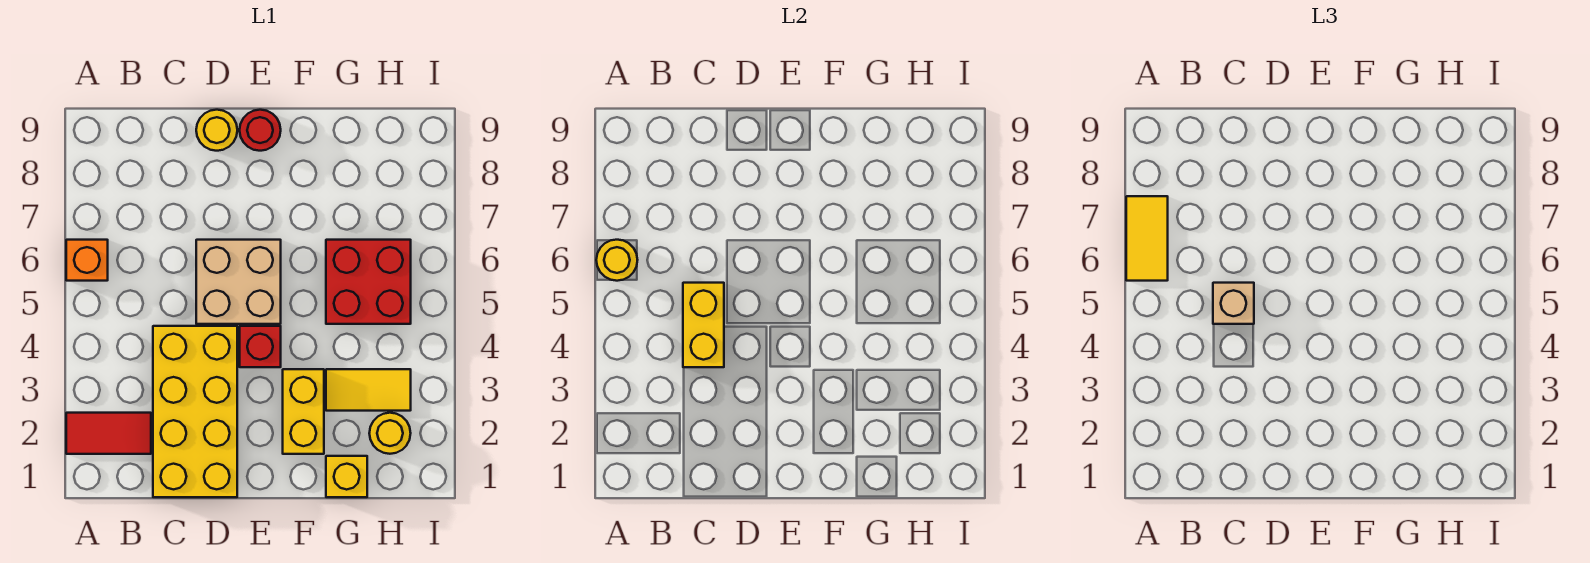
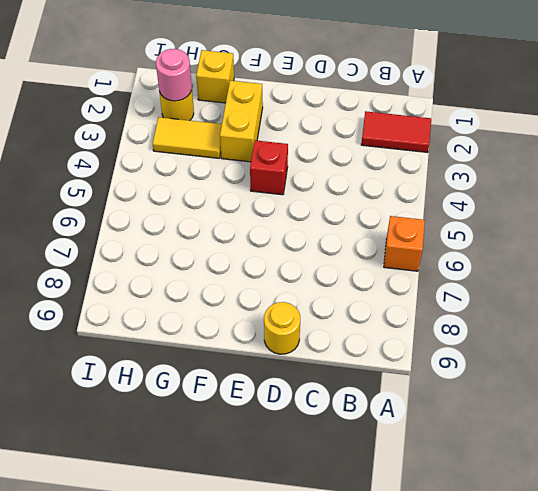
pink round brick H2 level 2 -> none
none -> yellow brick C1:D4 level 1
none -> tan brick D5:E6 level 1
none -> red round brick E9 level 1

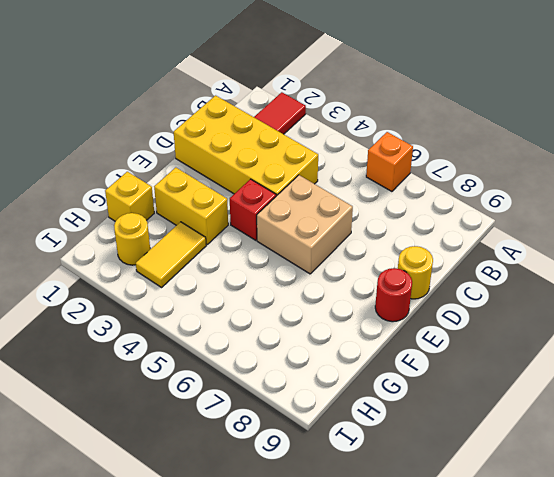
none -> red brick G5:H6 level 1
none -> yellow round brick A6 level 2
none -> yellow brick C4:C5 level 2

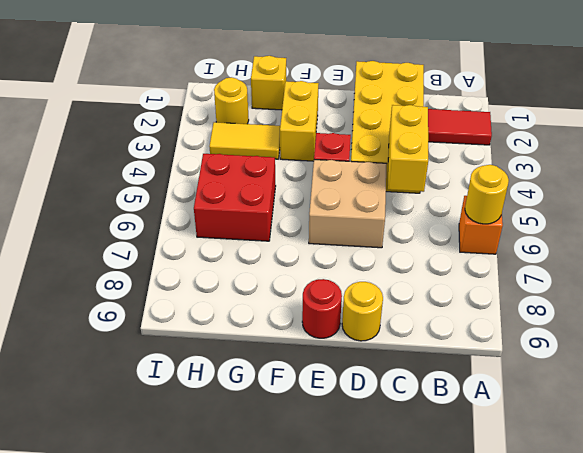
none -> yellow tile A6:A7 level 3
none -> tan brick C5 level 3

